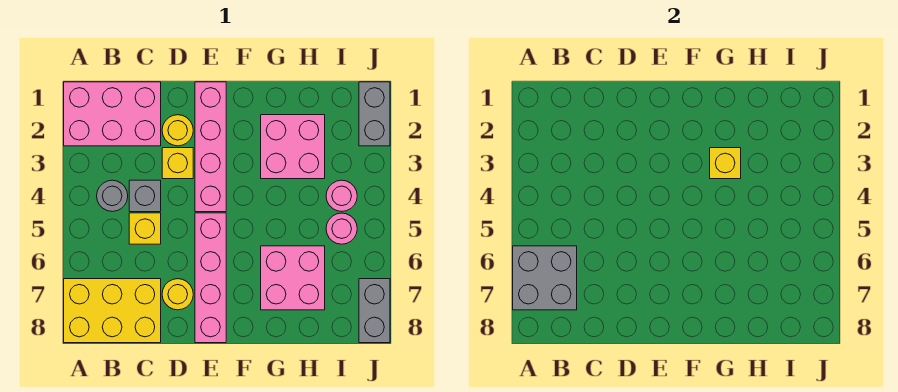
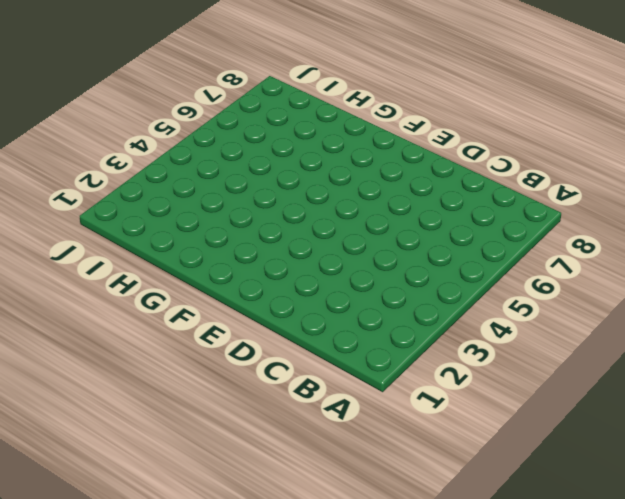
none -> pink brick A1:C2 level 1
none -> yellow brick A7:C8 level 1
none -> grey round brick B4 level 1

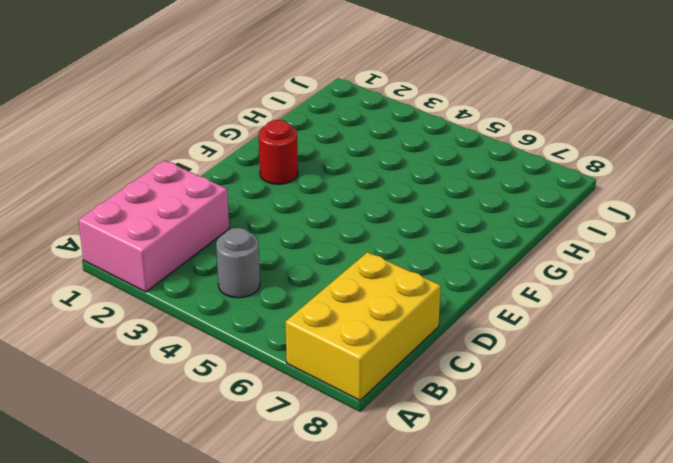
red round brick F2 level 1 -> none
none -> grey brick C4 level 1
none -> yellow brick C5 level 1
none -> yellow round brick D2 level 1

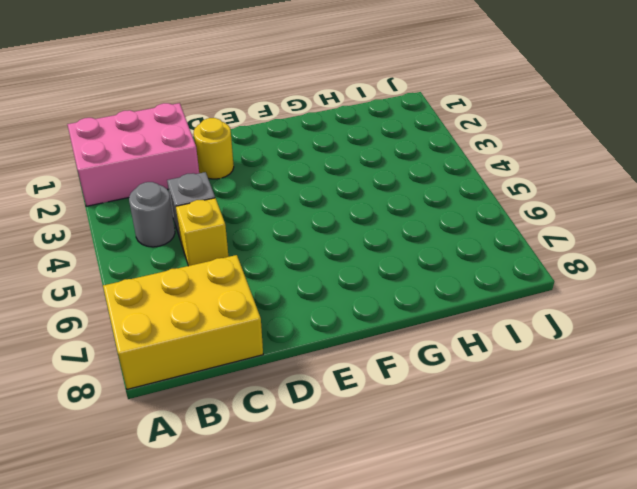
none -> yellow brick D3 level 1
none -> yellow round brick D7 level 1
none -> pink brick E1:E4 level 1

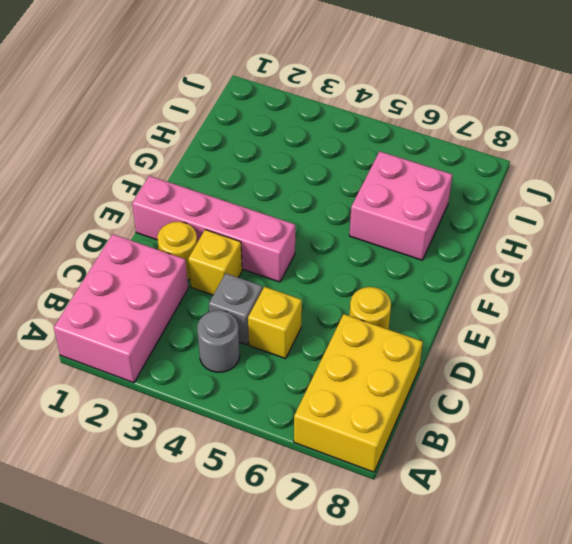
none -> pink brick E5:E8 level 1
none -> pink brick G2:H3 level 1
none -> pink round brick I4 level 1

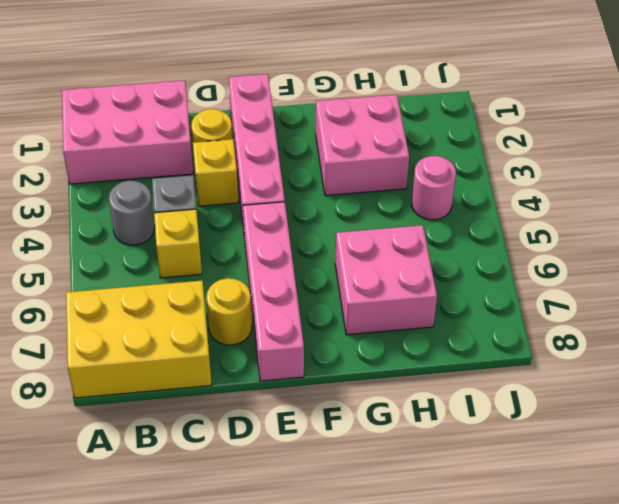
none -> pink round brick I5 level 1
none -> grey brick J1:J2 level 1
none -> grey brick J7:J8 level 1

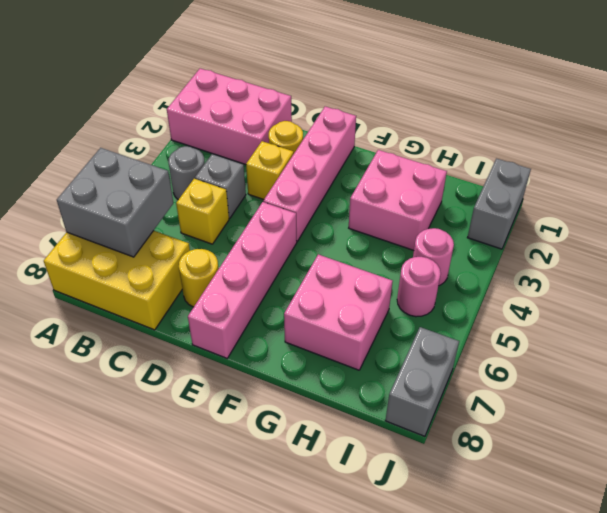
none -> yellow brick G3 level 2

